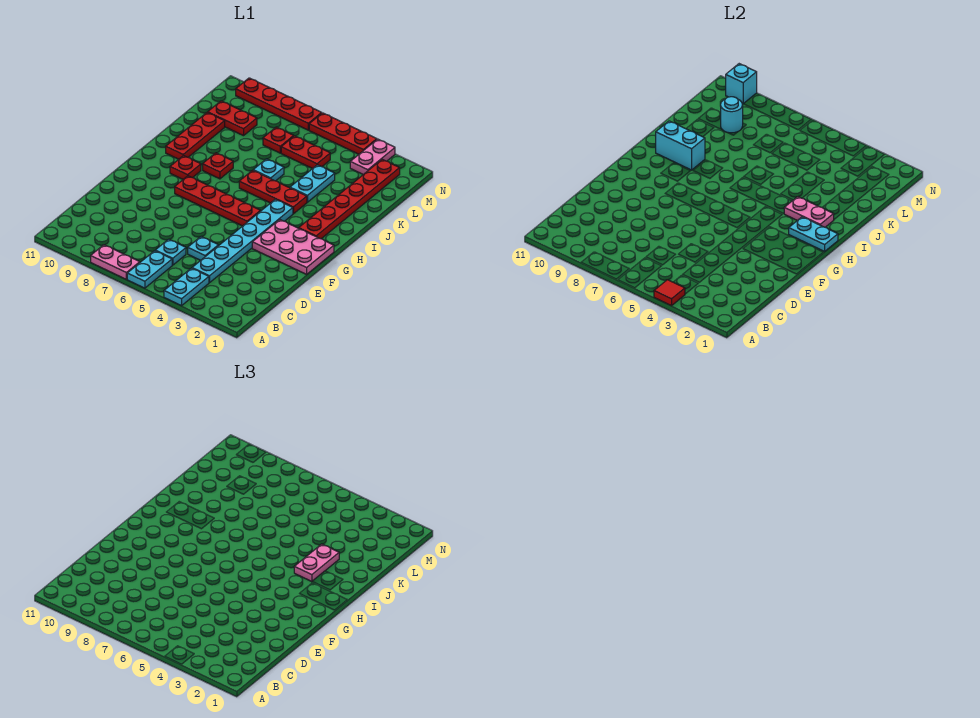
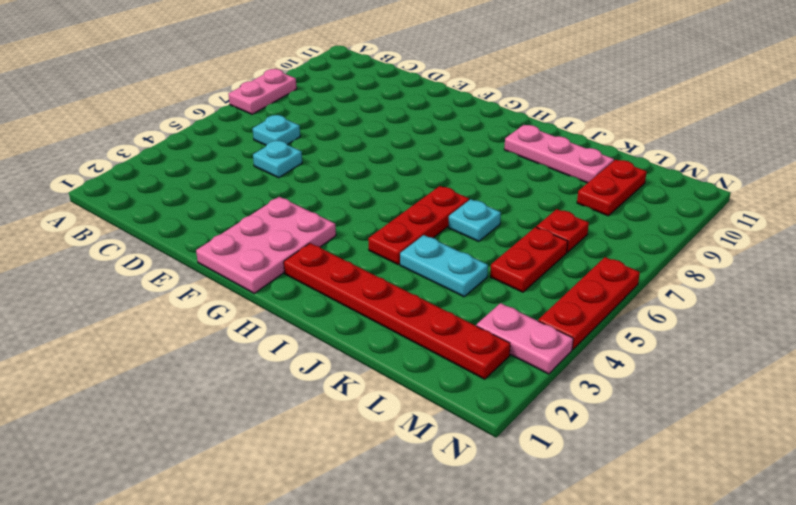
pink plate I10:K10 level 1 -> red plate I10:K10 level 1
none -> cyan plate A4:B4 level 1
none -> cyan plate A6:B6 level 1
none -> cyan plate C4:H4 level 1

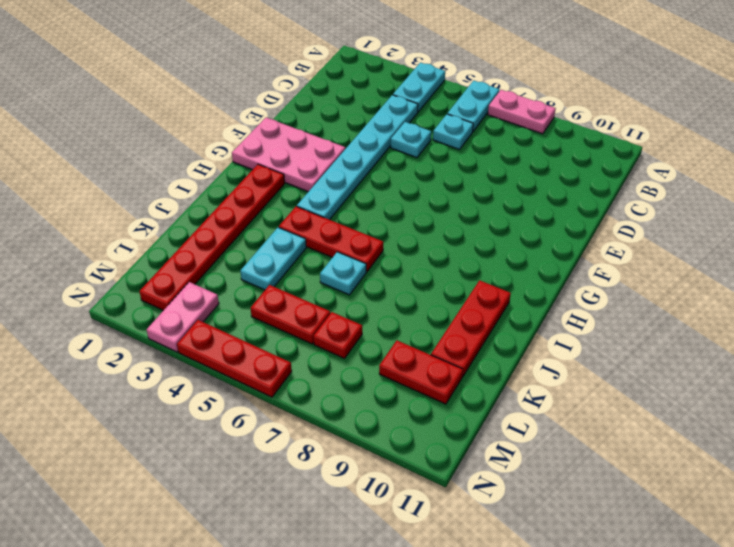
none -> red plate G5:G8 level 1
none -> red plate H9 level 1
none -> red plate I8 level 1

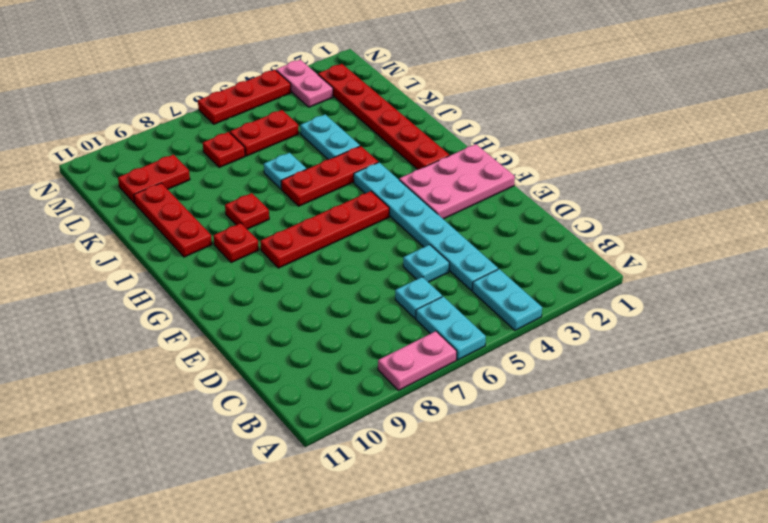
none -> red plate N7:N10 level 1
none -> red tile A4 level 2
none -> cyan plate H1:H2 level 2

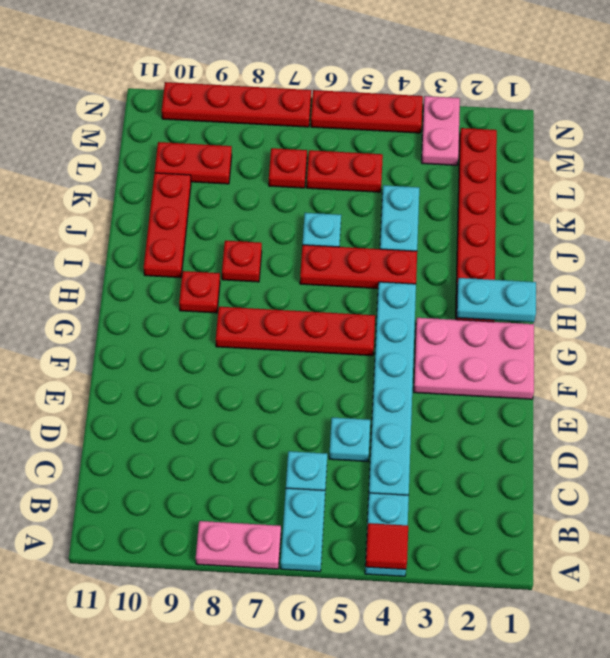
none -> pink plate I2:I3 level 2
none -> cyan brick I9:I10 level 2
none -> cyan round brick L9 level 2

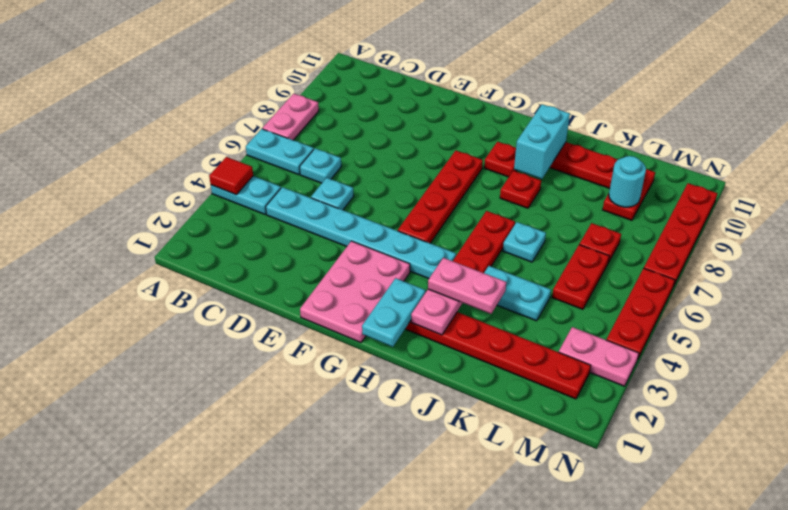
none -> cyan brick N10 level 2

